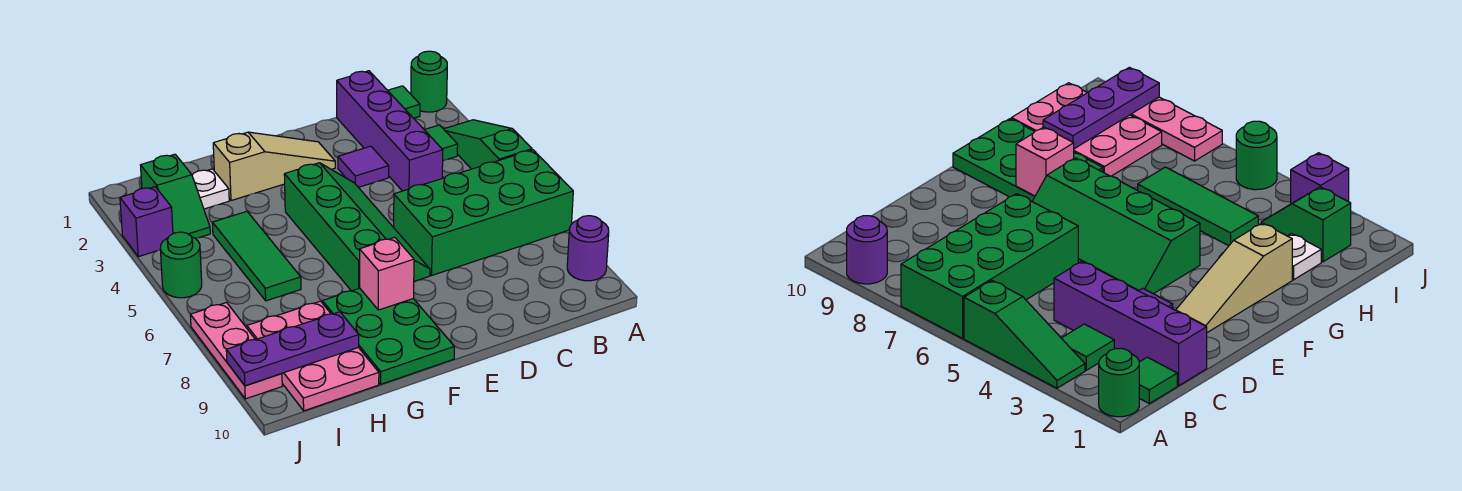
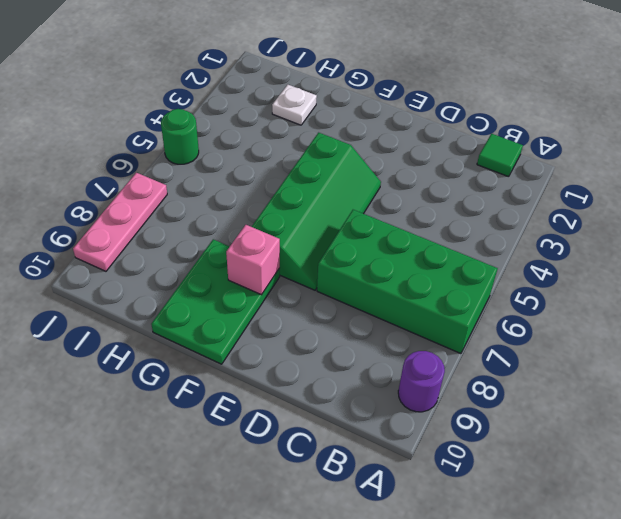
none -> green round brick A1 level 1
none -> green slope A3:A5 level 1 top 5
none -> green tile B3 level 1

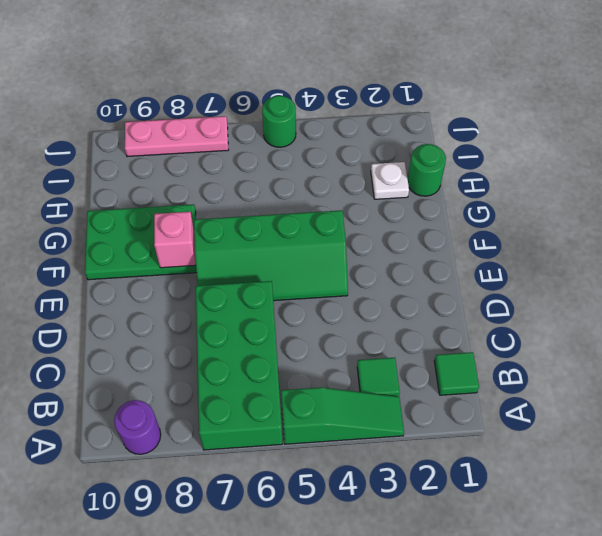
green round brick H1 level 1 -> green round brick A1 level 1
none -> purple brick C1:C4 level 1
none -> purple tile D3 level 1
none -> tan slope E2:G2 level 1 top G

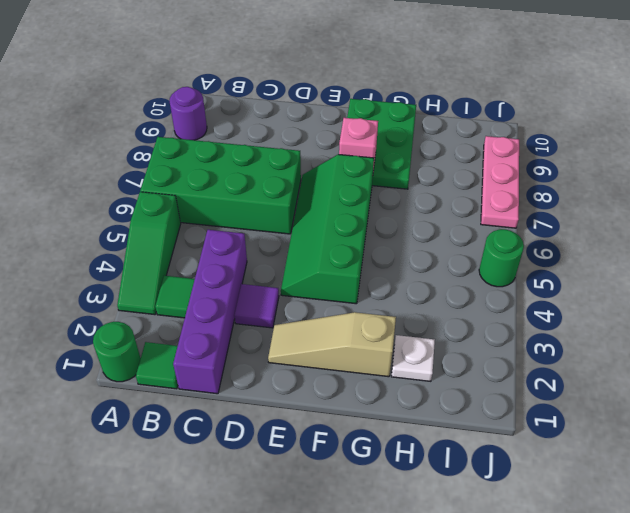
none -> green tile H4:H6 level 1
none -> pink plate H8:I10 level 1
none -> green slope I2:I3 level 1 top 2

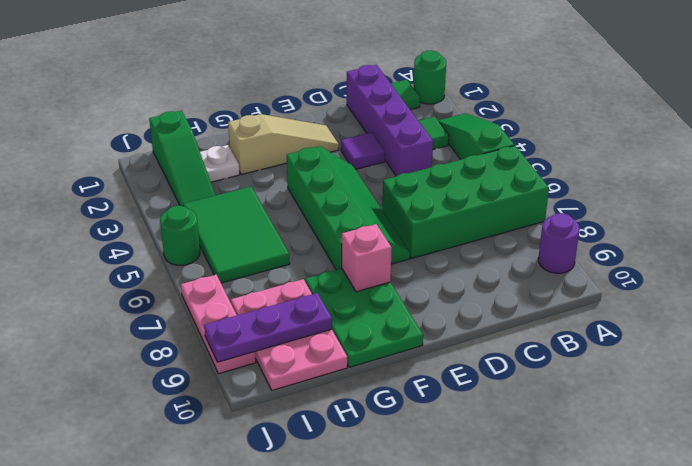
green tile H4:I6 level 1 -> green tile H4:H6 level 1
green slope I1:I3 level 1 top 1 -> green slope I2:I3 level 1 top 2
none -> purple brick J3 level 1

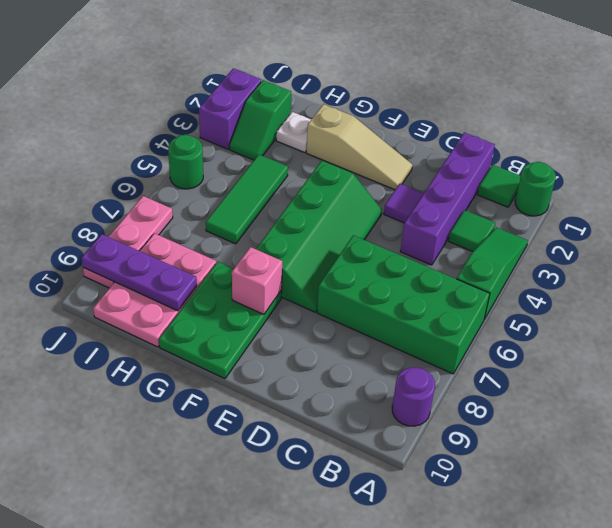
purple brick J2:J3 level 1 -> purple brick J3 level 1

